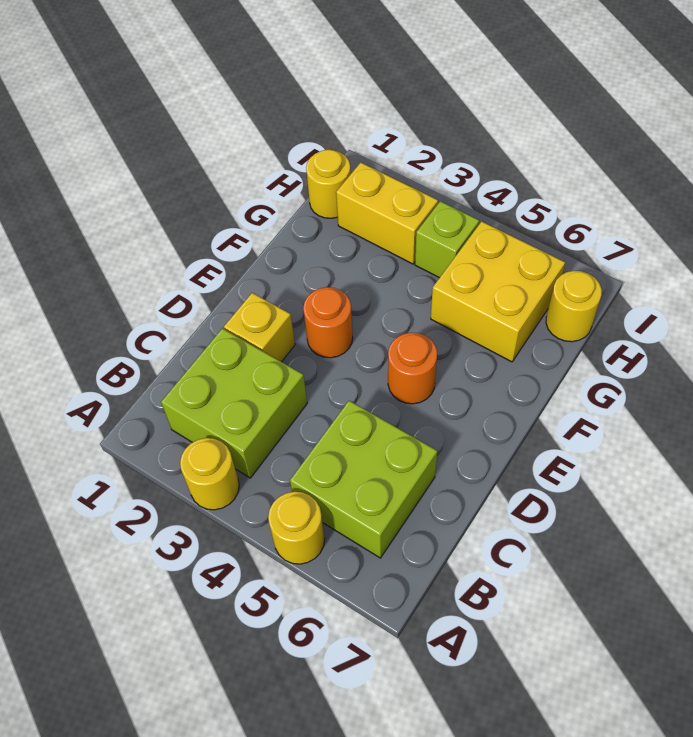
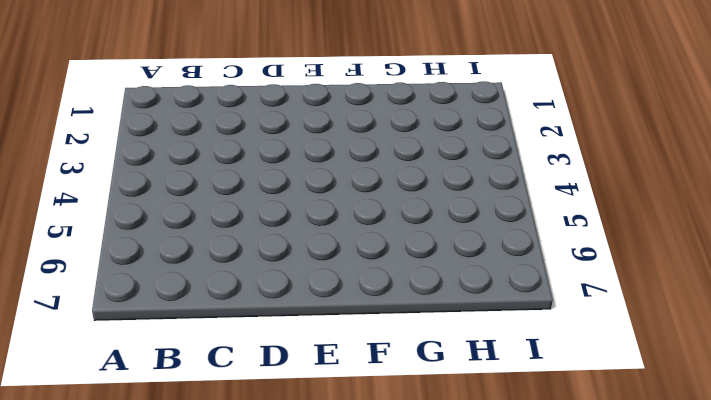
none -> yellow round brick A3 level 1
none -> yellow round brick A5 level 1
none -> lime brick B2:C3 level 1

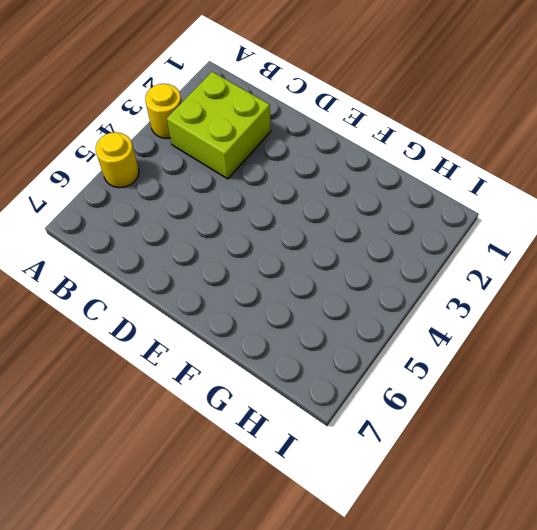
none -> lime brick B5:C6 level 1
none -> yellow brick D2 level 1
none -> orange round brick E3 level 1

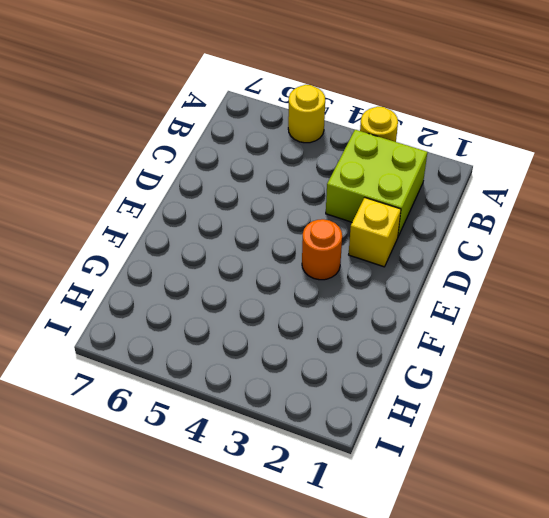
none -> lime brick B5:C6 level 1
none -> orange round brick E5 level 1
none -> yellow brick G5:H6 level 1

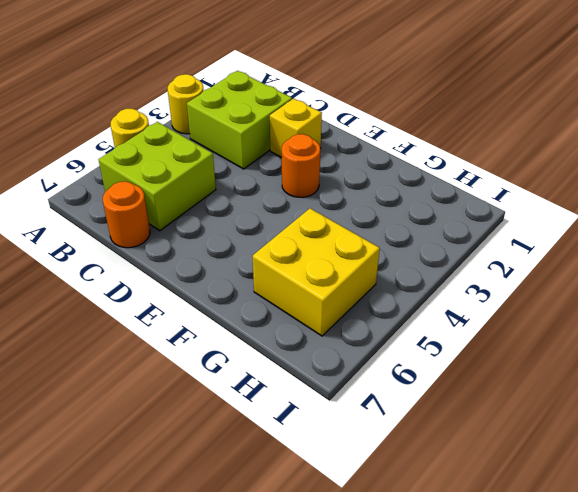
orange round brick C7 level 1 -> orange round brick E5 level 1
none -> yellow round brick H1 level 1
none -> yellow brick H2:H3 level 1
none -> lime brick H4 level 1

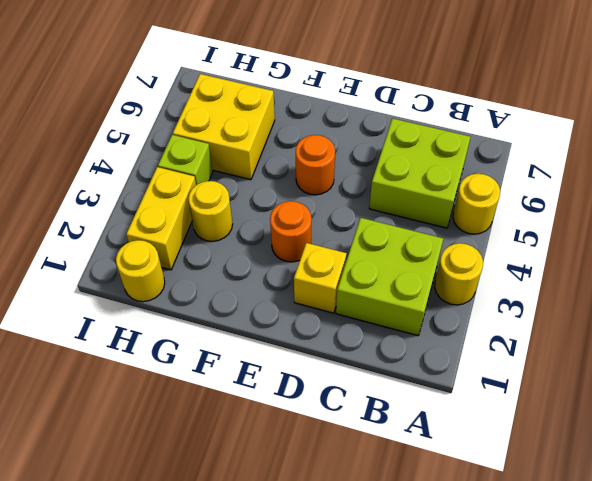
yellow round brick G3 level 1 -> yellow round brick H7 level 1

